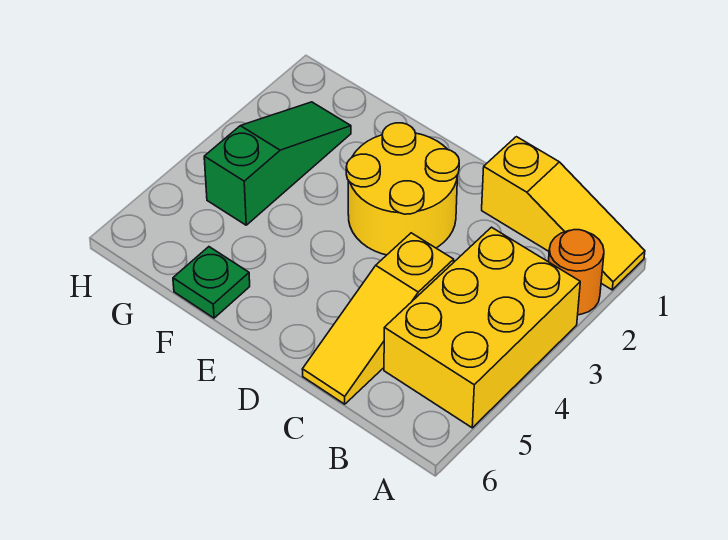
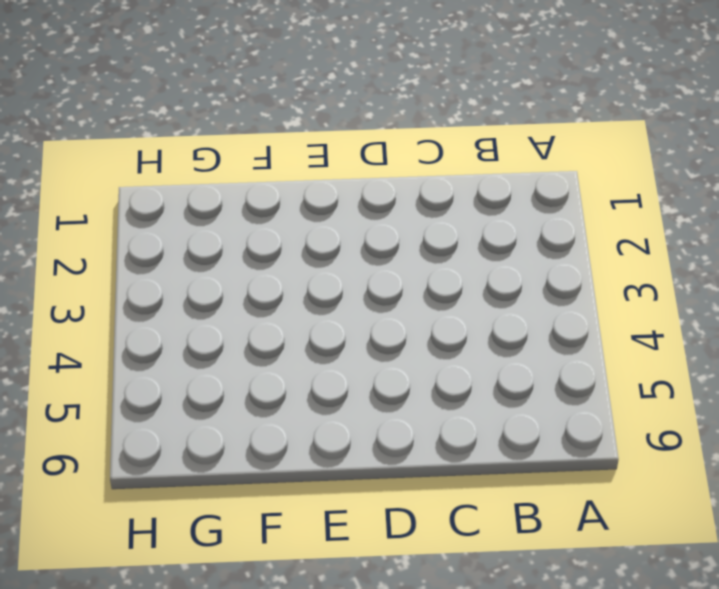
none -> yellow slope A1:C1 level 1 top C
none -> orange round brick A2 level 1

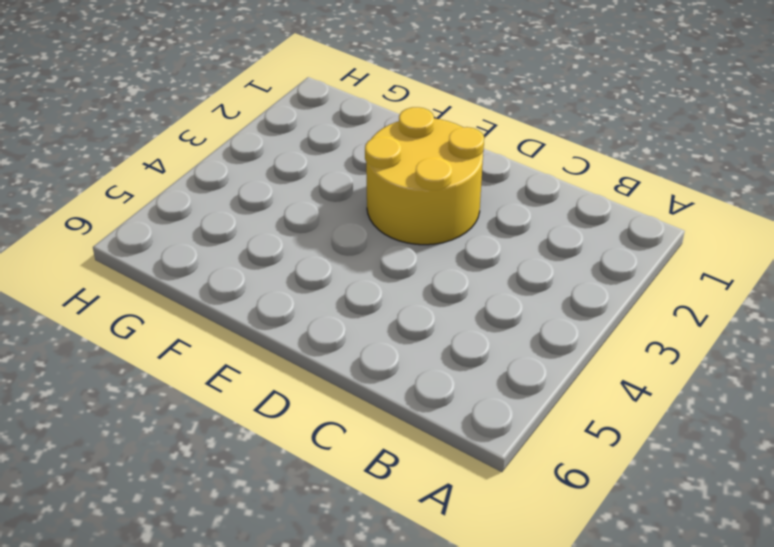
none -> yellow slope A1:C1 level 1 top C
none -> orange round brick A2 level 1

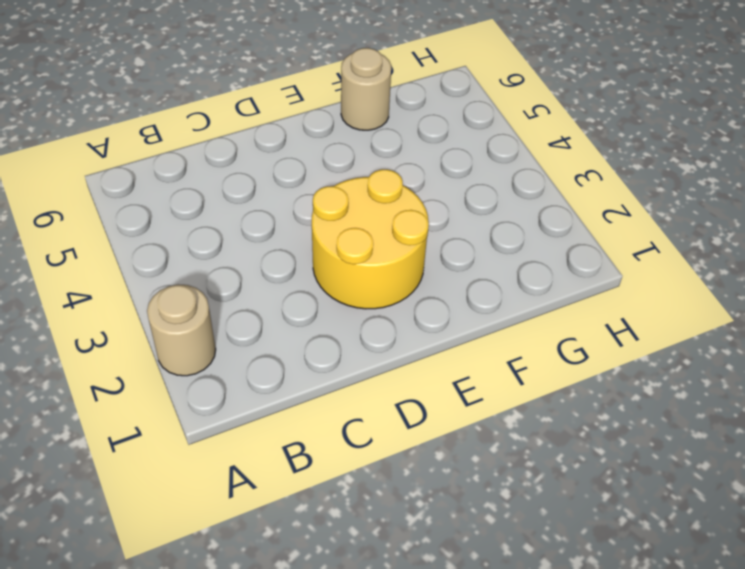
tan round brick A2 level 1 -> orange round brick A2 level 1
tan round brick F6 level 1 -> green plate F6 level 1
none -> yellow slope A1:C1 level 1 top C
none -> yellow brick A3:B5 level 1

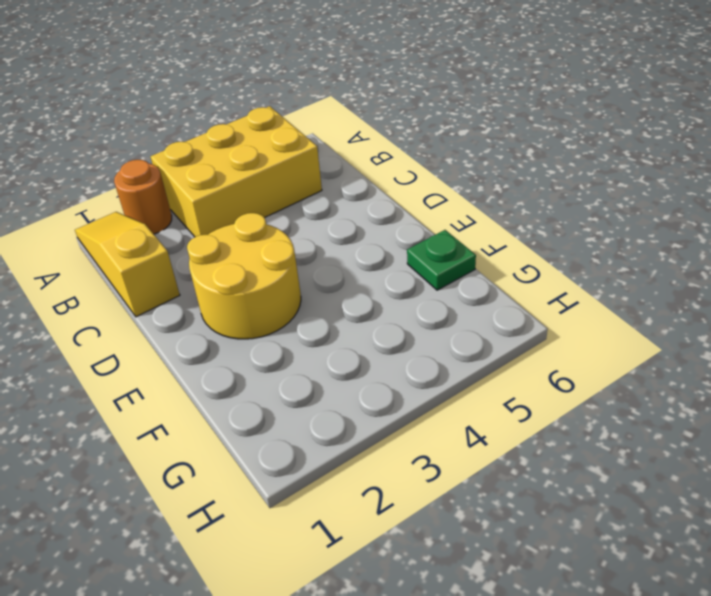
none -> yellow slope C4:C6 level 1 top 4
none -> green slope G2:G4 level 1 top 4

